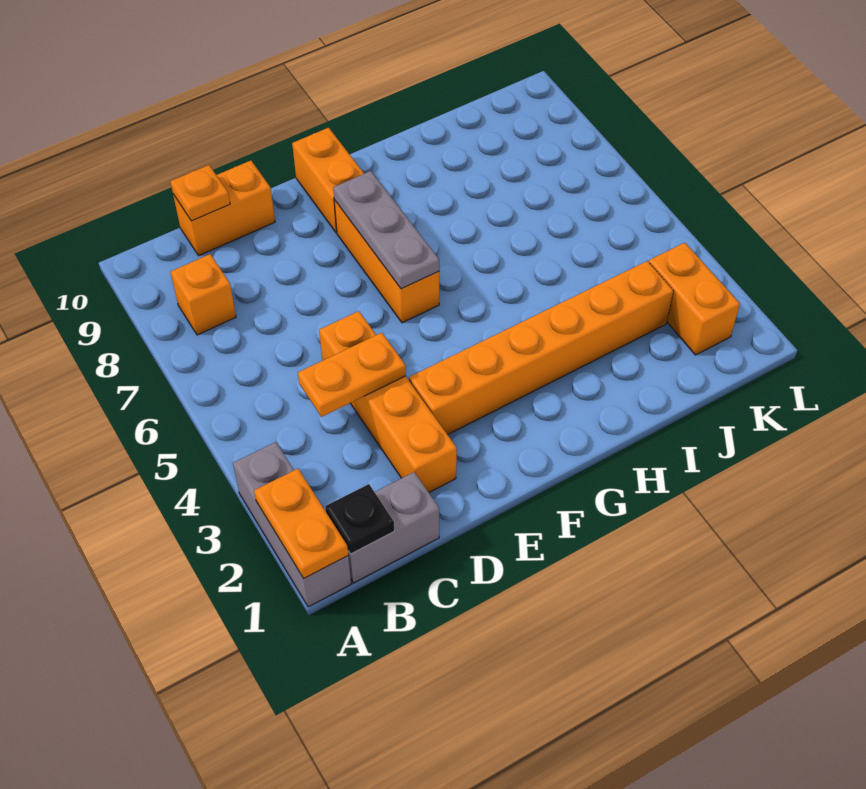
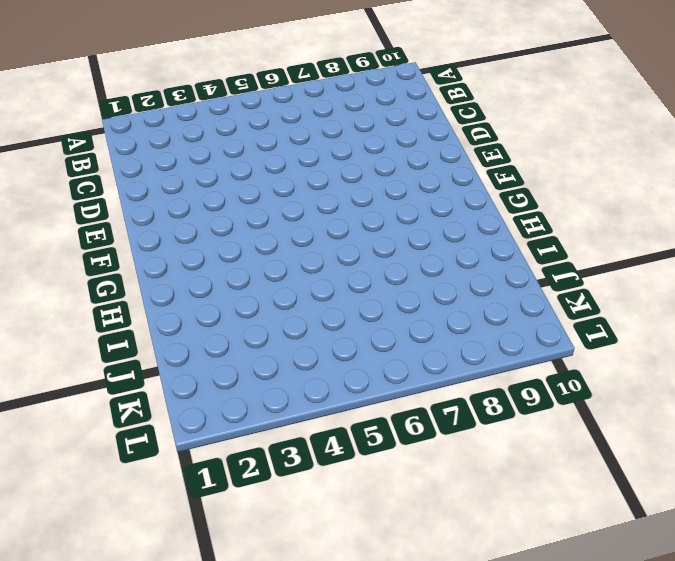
none -> grey brick A1:A3 level 1
none -> grey brick B1:C1 level 1
none -> orange brick B8 level 1

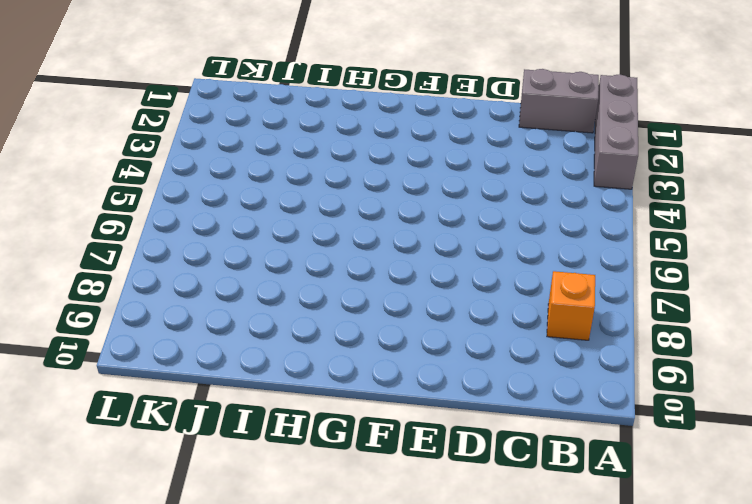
none -> orange brick C10:D10 level 1
none -> orange brick D2:D5 level 1
none -> orange brick E3:J3 level 1

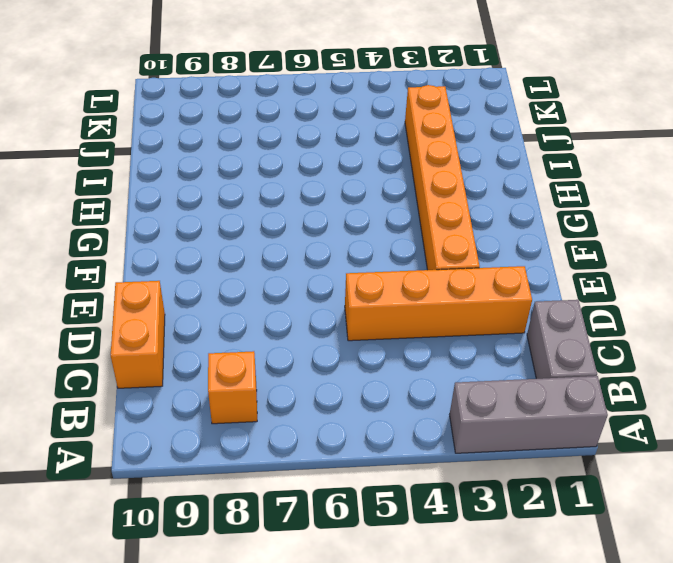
none -> orange brick F6:F8 level 1
none -> orange brick F9:F10 level 1
none -> orange brick K2:K3 level 1

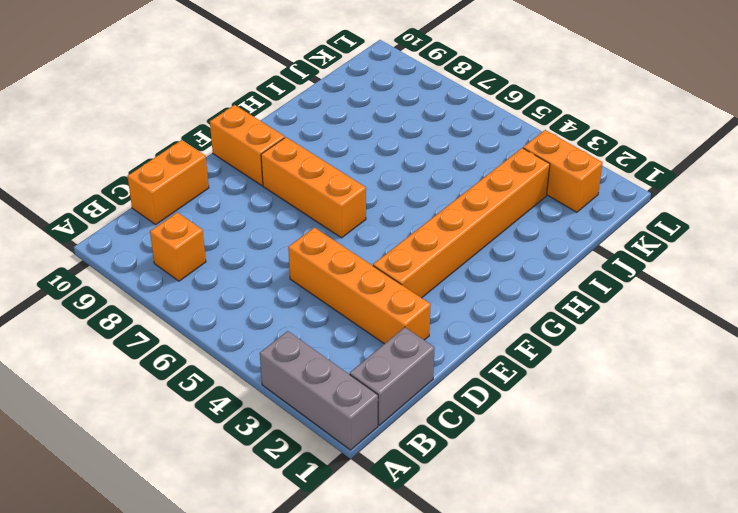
none -> orange plate A1:A2 level 2
none -> black plate B1 level 2
none -> orange plate C4:D4 level 2

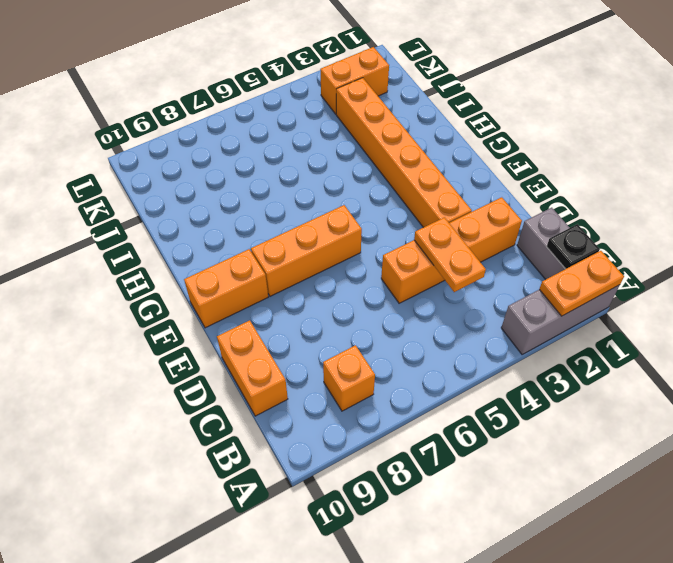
none -> orange plate C10 level 2
none -> grey plate F6:F8 level 2

